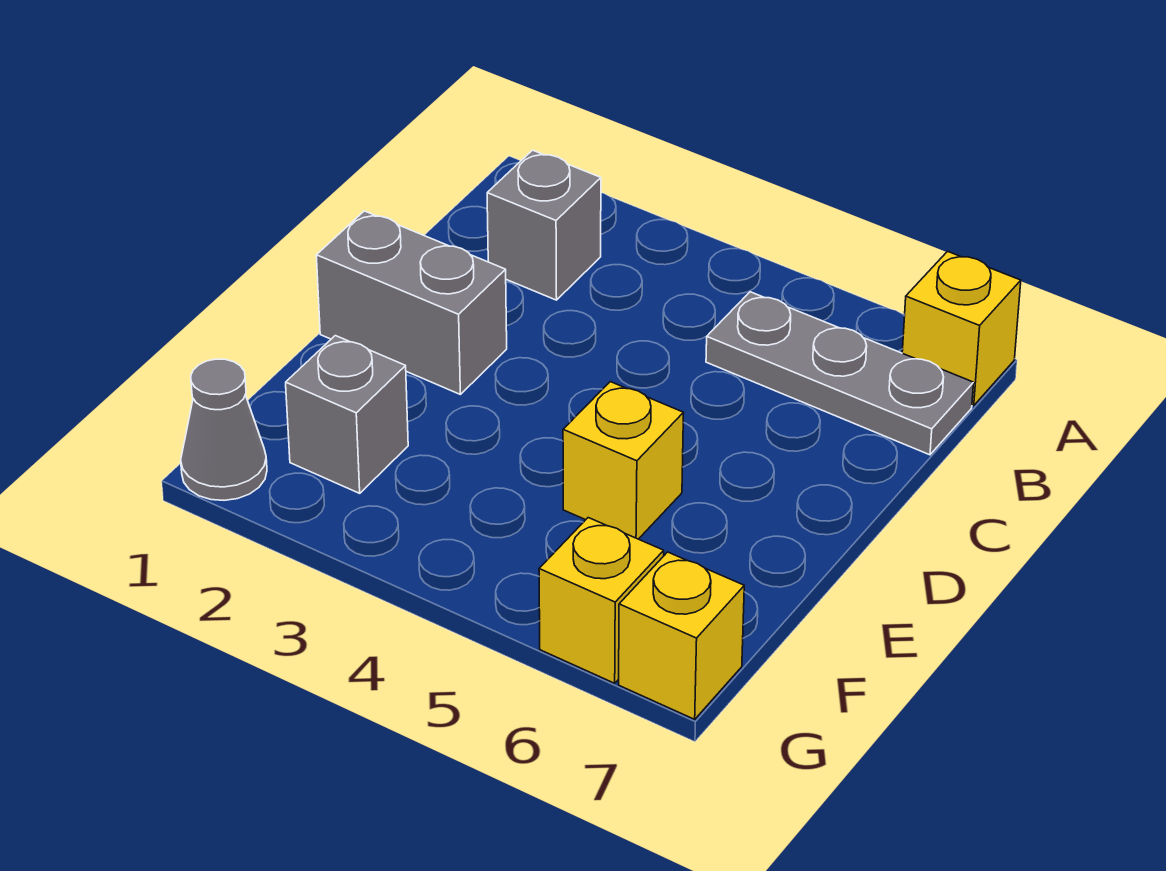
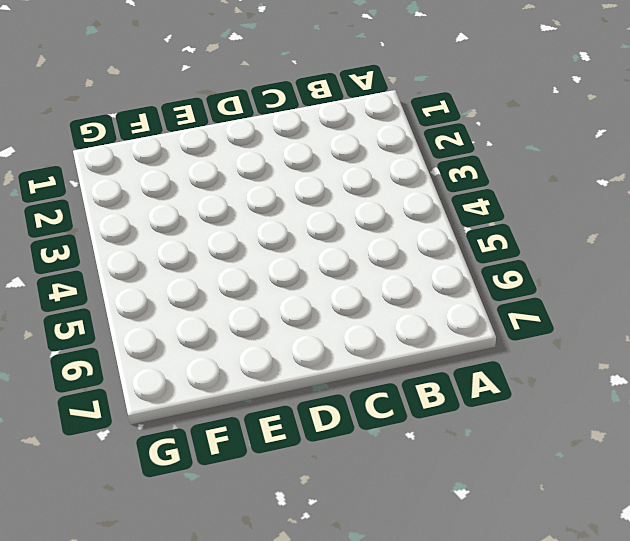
none -> yellow brick A7 level 1
none -> grey brick B2 level 1

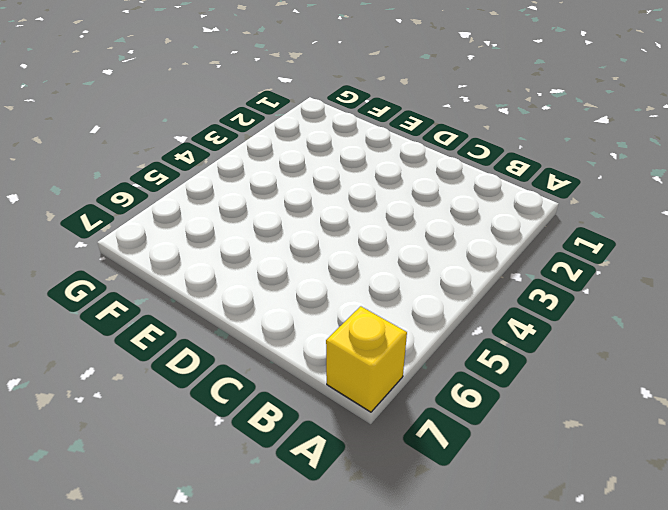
none -> grey brick B2 level 1
none -> grey plate B5:B7 level 1

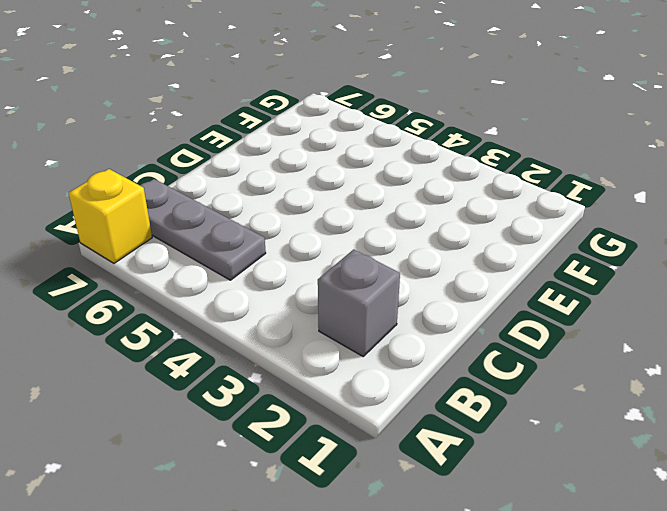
none -> grey brick D1:D2 level 1
none -> yellow brick E5 level 1

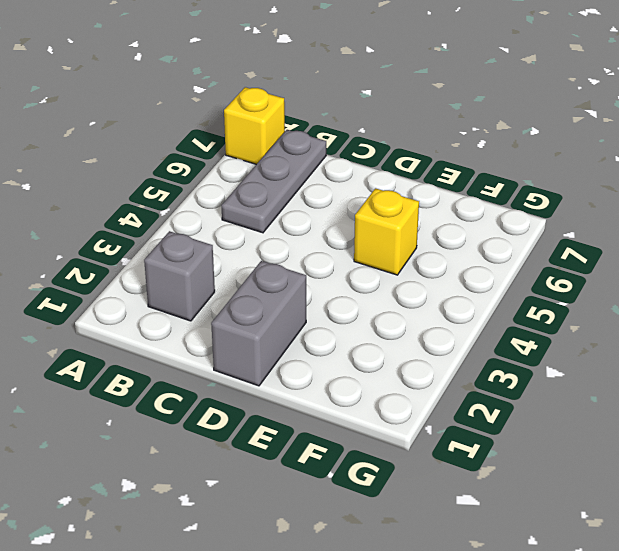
none -> grey brick F2 level 1
none -> grey cone G1 level 1

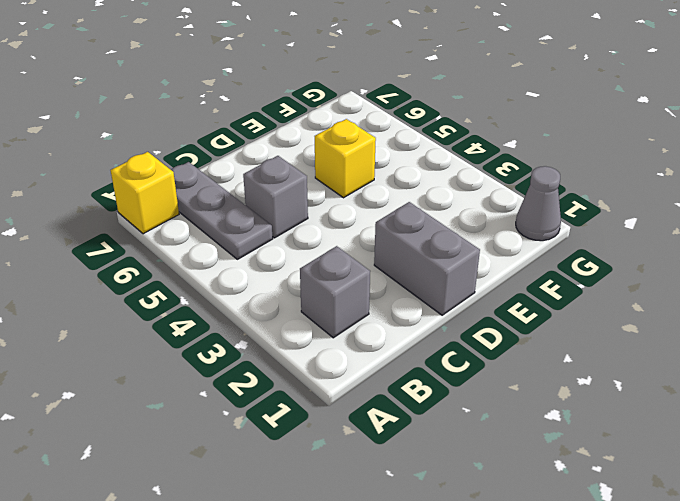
grey brick C5 level 1 -> grey brick F2 level 1
none -> yellow brick G6 level 1
none -> yellow brick G7 level 1

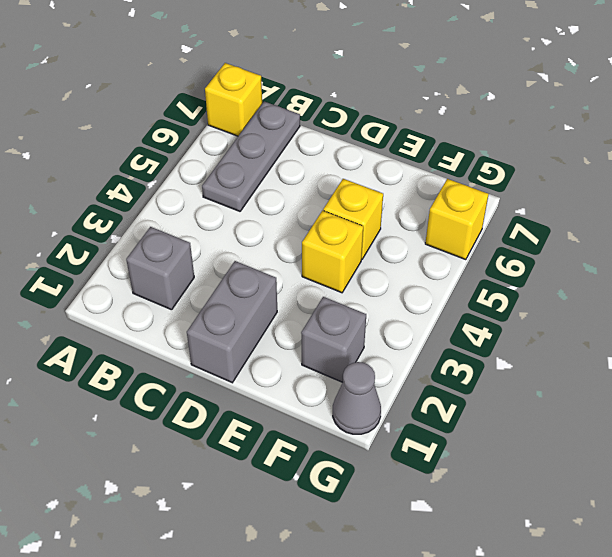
yellow brick E4 level 1 -> yellow brick G7 level 1

